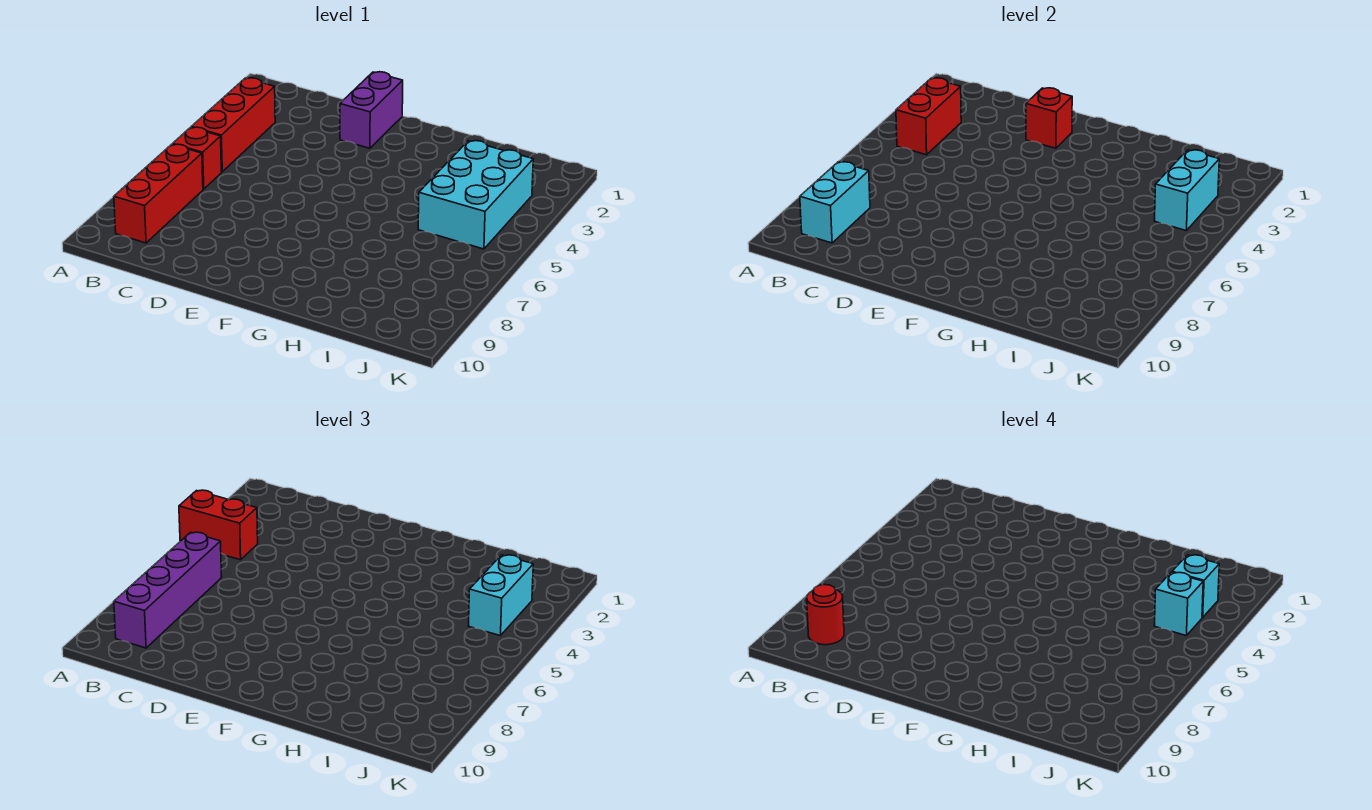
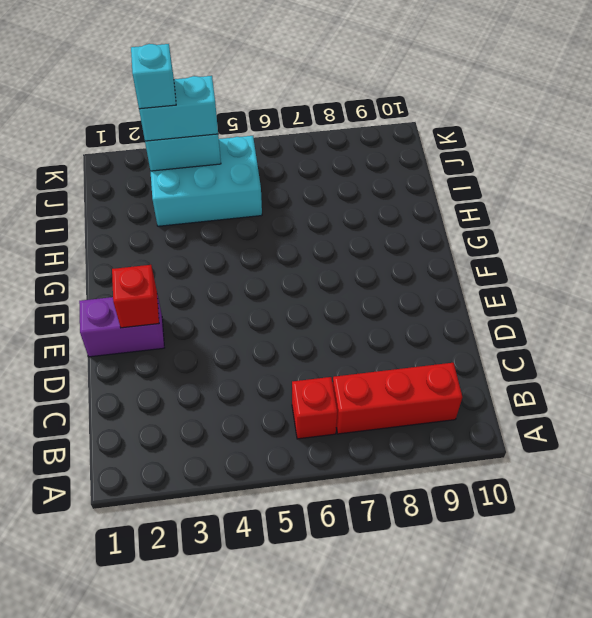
none -> red brick B3:B5 level 1
none -> red brick B3:B4 level 2
none -> cyan brick B8:B9 level 2

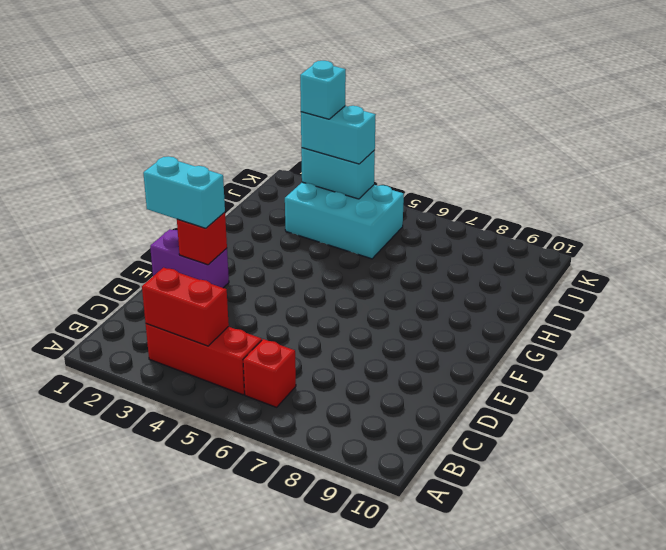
cyan brick E1:E2 level 3 -> cyan brick B8:B9 level 2
none -> red brick B7:B9 level 1
none -> red brick A4:B4 level 3
none -> purple brick B6:B9 level 3

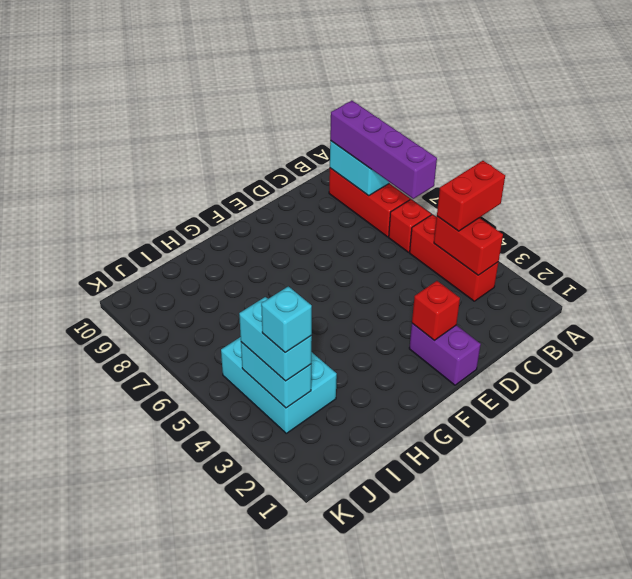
none -> red round brick B9 level 4
none -> cyan brick J4 level 4

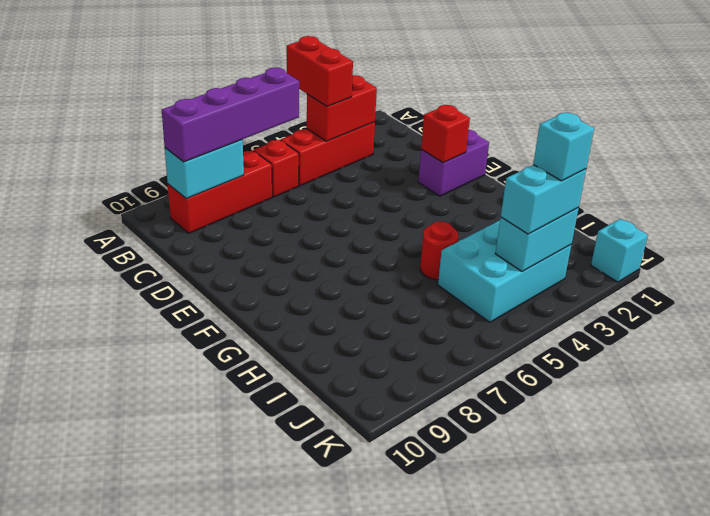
red round brick H5 level 1 -> red round brick B9 level 4
cyan brick K1 level 1 -> cyan brick J4 level 4

